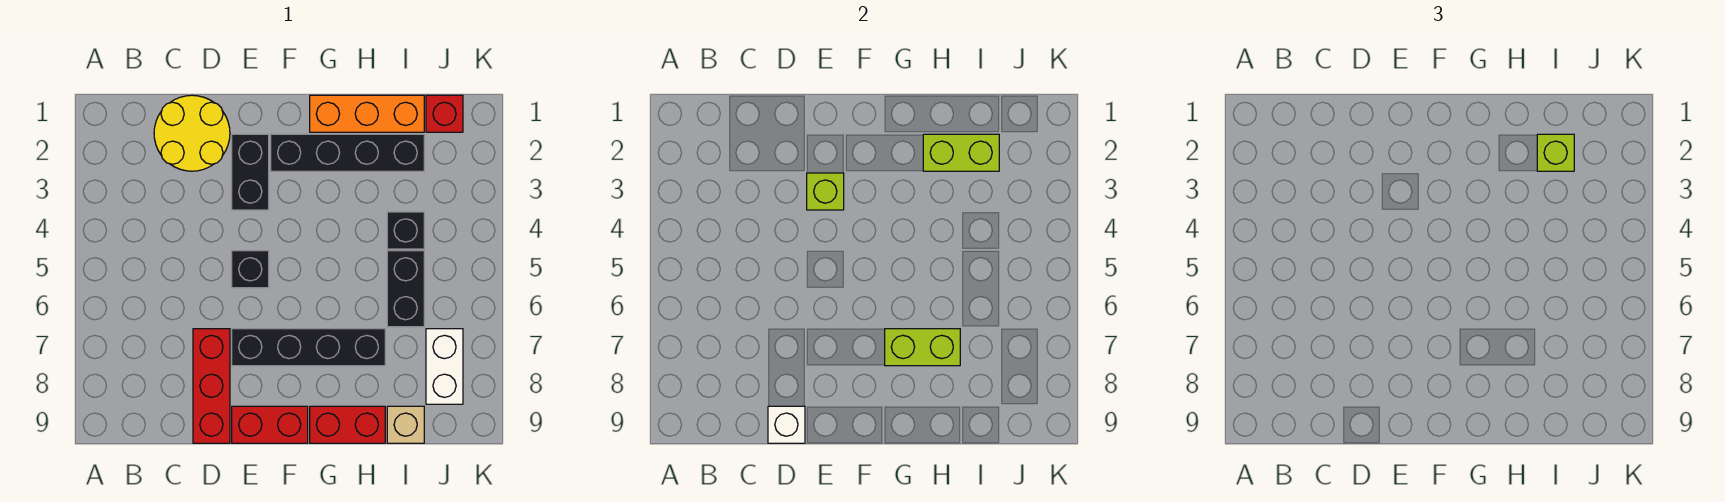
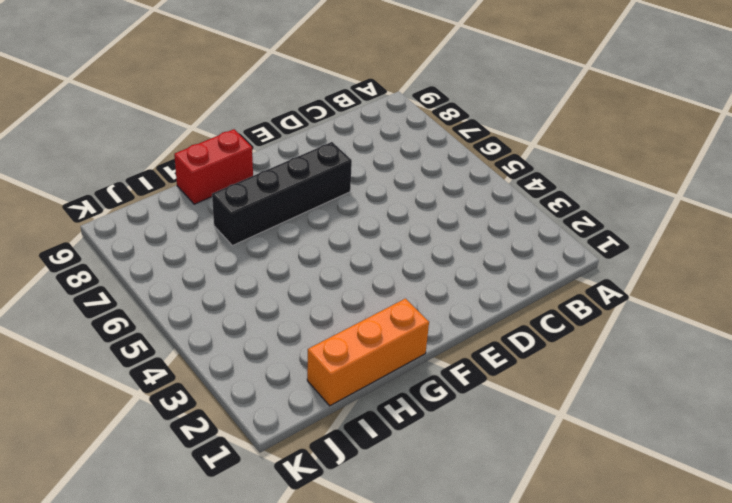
none -> yellow round brick C1:D2 level 1
none -> red brick D7:D9 level 1
none -> black brick E2:E3 level 1

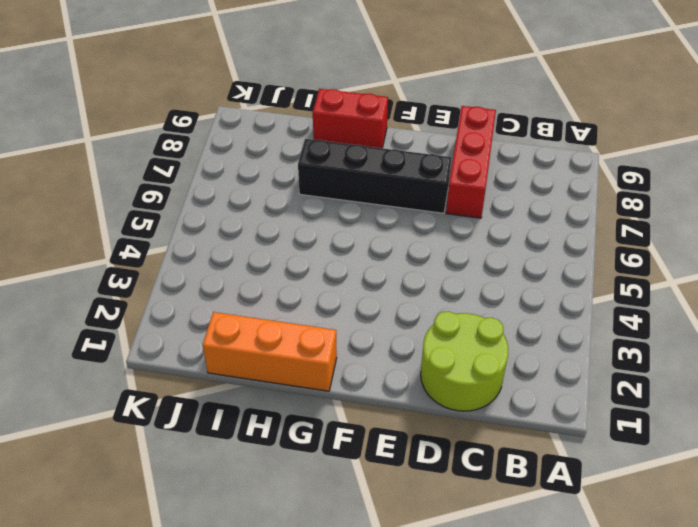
lime round brick C1:D2 level 1 -> yellow round brick C1:D2 level 1
none -> black brick E2:E3 level 1
none -> black brick E5 level 1
none -> red brick E9:F9 level 1

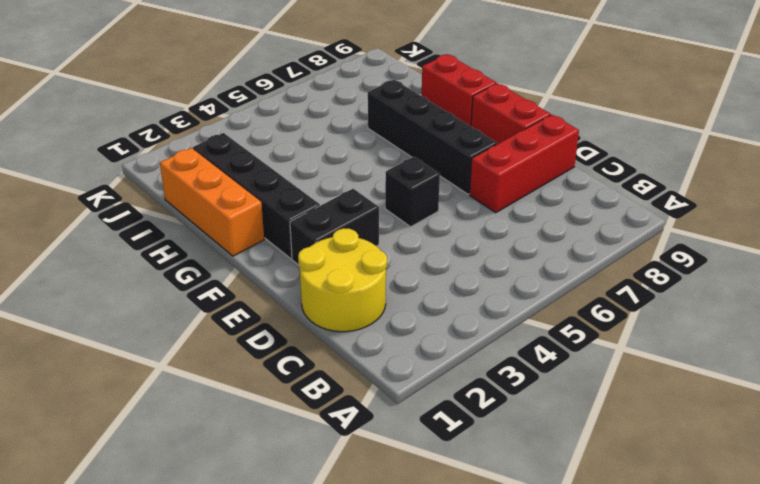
none -> black brick I4 level 1
none -> black brick I5:I6 level 1
none -> tan brick I9 level 1

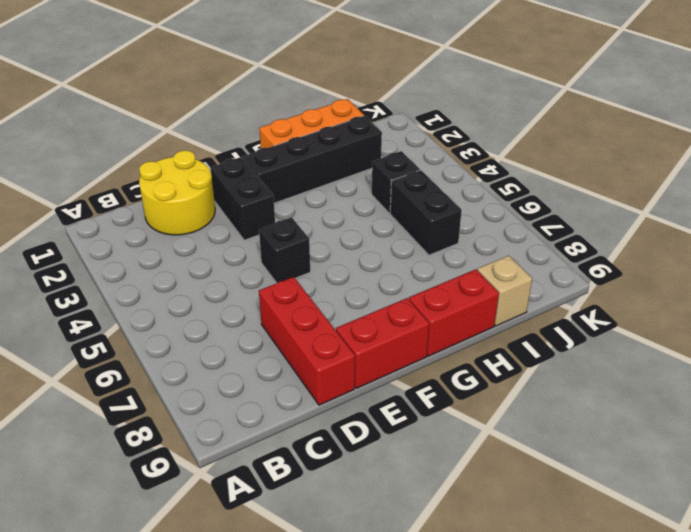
none -> black brick E7:H7 level 1
none -> red brick J1 level 1
none -> white brick J7:J8 level 1

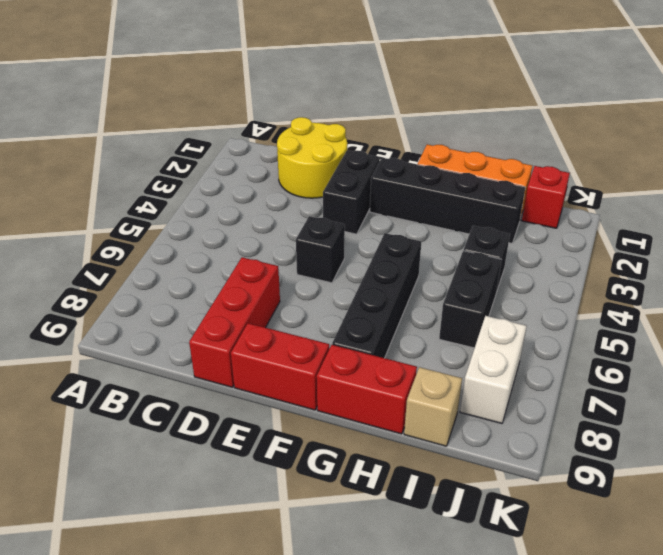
black brick G5:G8 level 1 -> black brick E7:H7 level 1
none -> white brick D9 level 2
none -> lime brick E3 level 2
none -> lime brick G7:H7 level 2

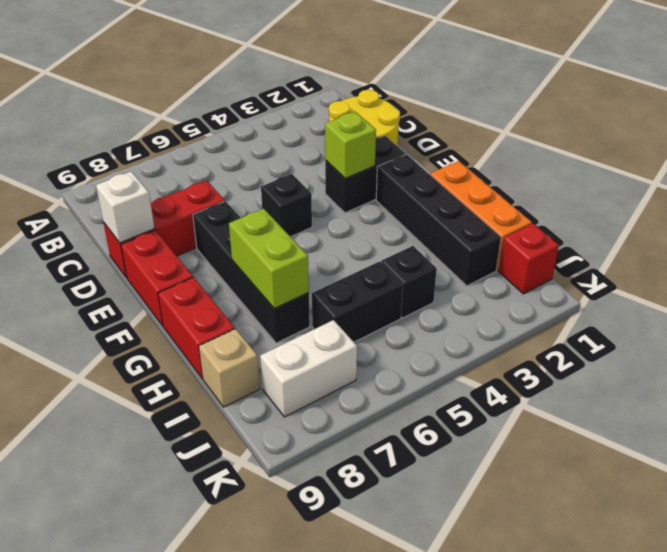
none -> lime brick H2:I2 level 2
none -> lime brick I2 level 3

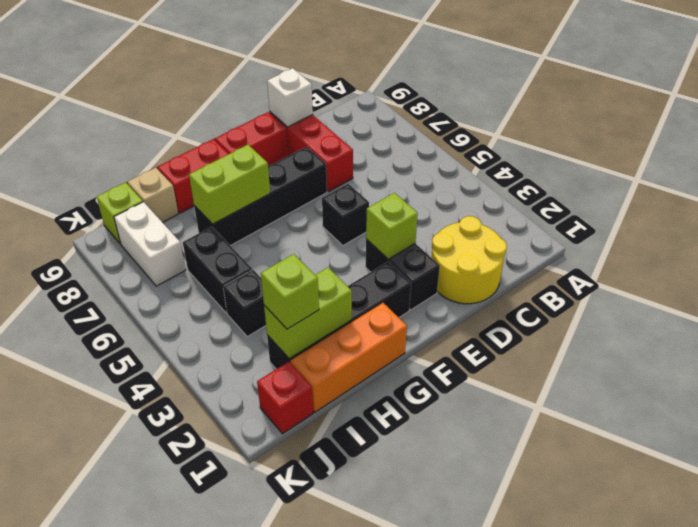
lime brick J9 level 1 -> none

